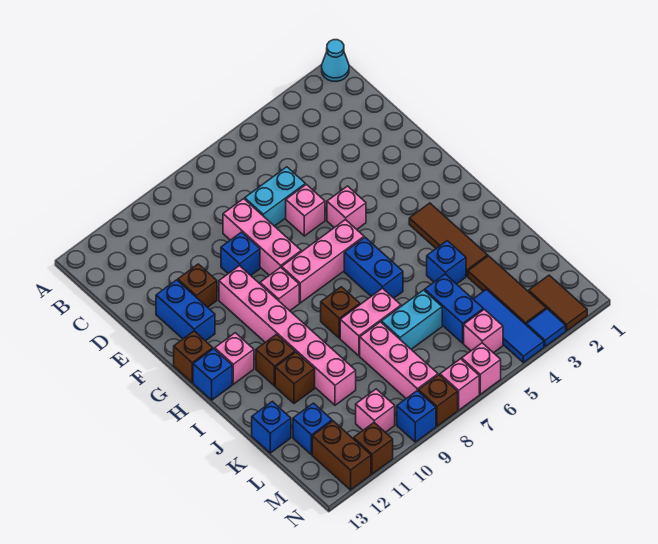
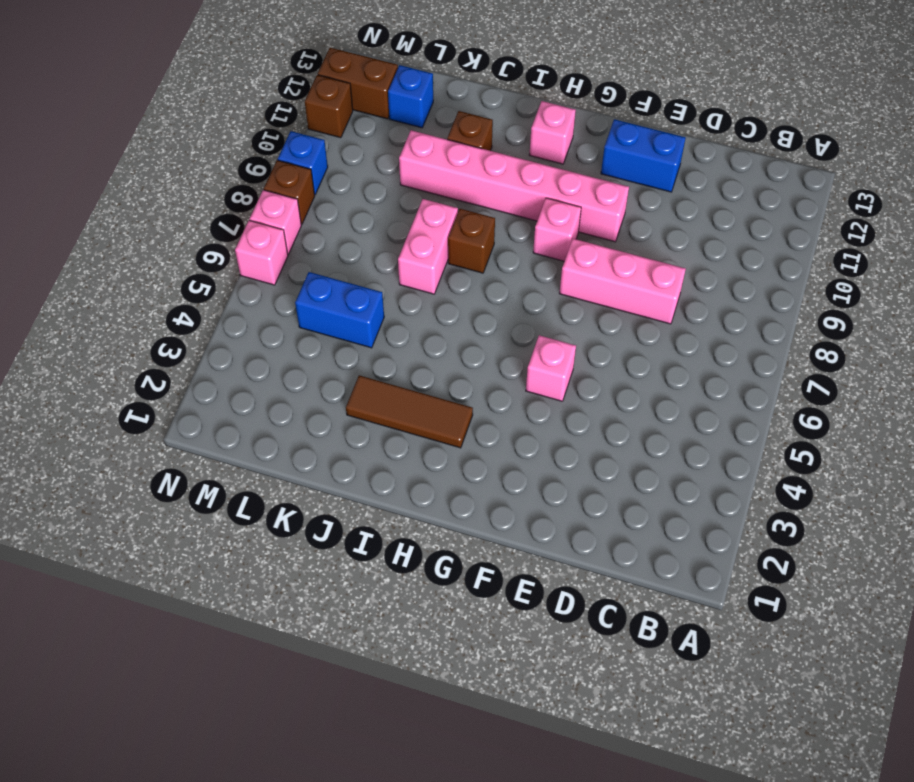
none -> cyan cone A1 level 1
none -> cyan brick D6:D7 level 1
none -> pink brick E6 level 1
none -> blue brick E9 level 1

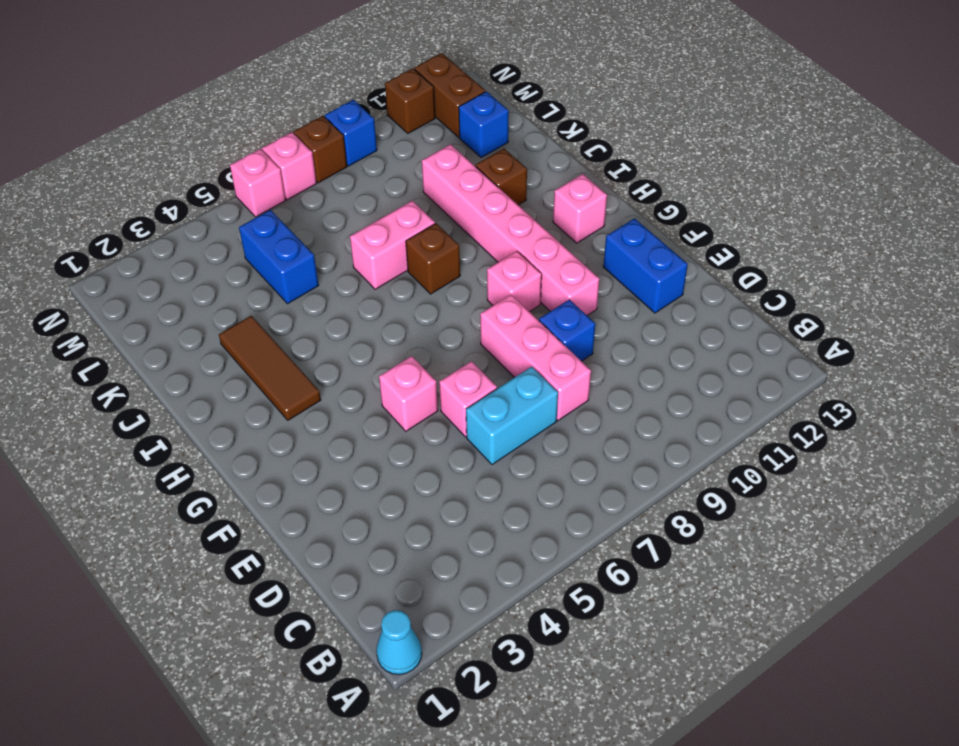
none -> brown brick E11 level 1
none -> pink brick G6:G8 level 1
none -> brown brick G13 level 1
none -> blue brick H6:I6 level 1

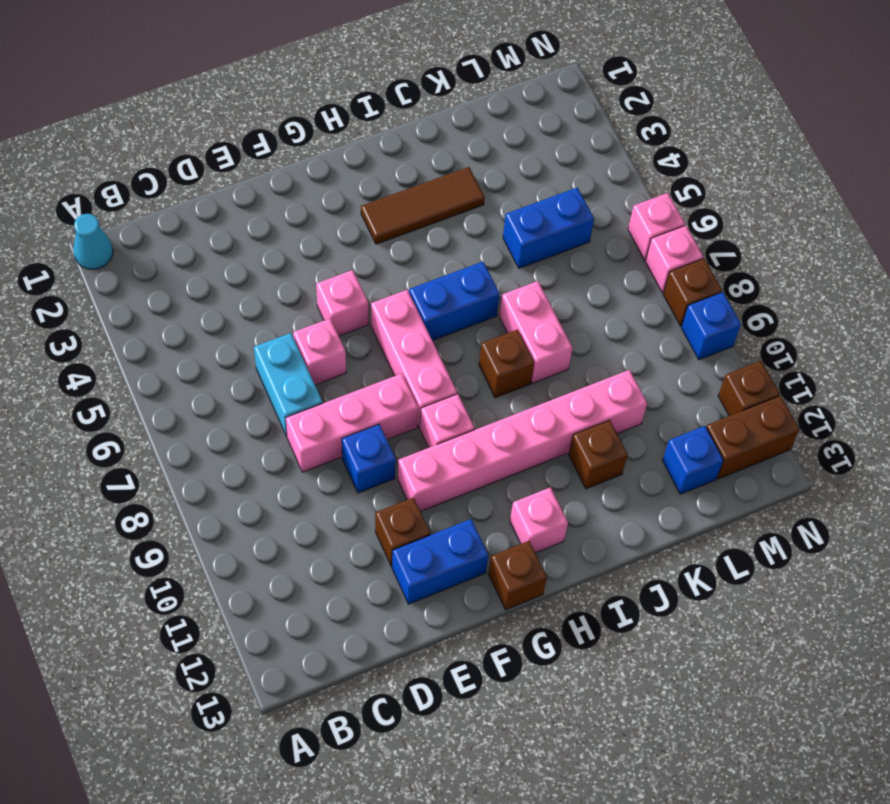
none -> blue brick H13 level 1
none -> brown brick I11 level 1
none -> blue brick J4 level 1
none -> brown tile K3:M3 level 1

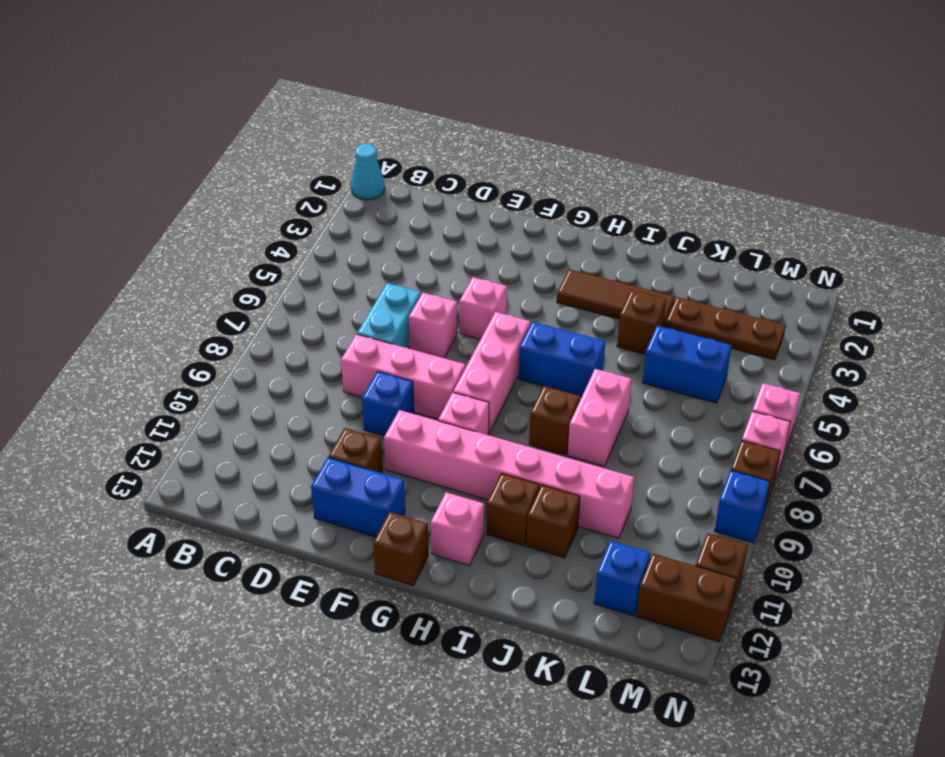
brown brick J4 level 1 -> blue brick J4 level 1
brown plate K3:M3 level 1 -> brown tile K3:M3 level 1
none -> blue brick H13 level 1
none -> cyan brick K6:K7 level 1
none -> pink brick K8:M8 level 1
none -> blue brick K13 level 1

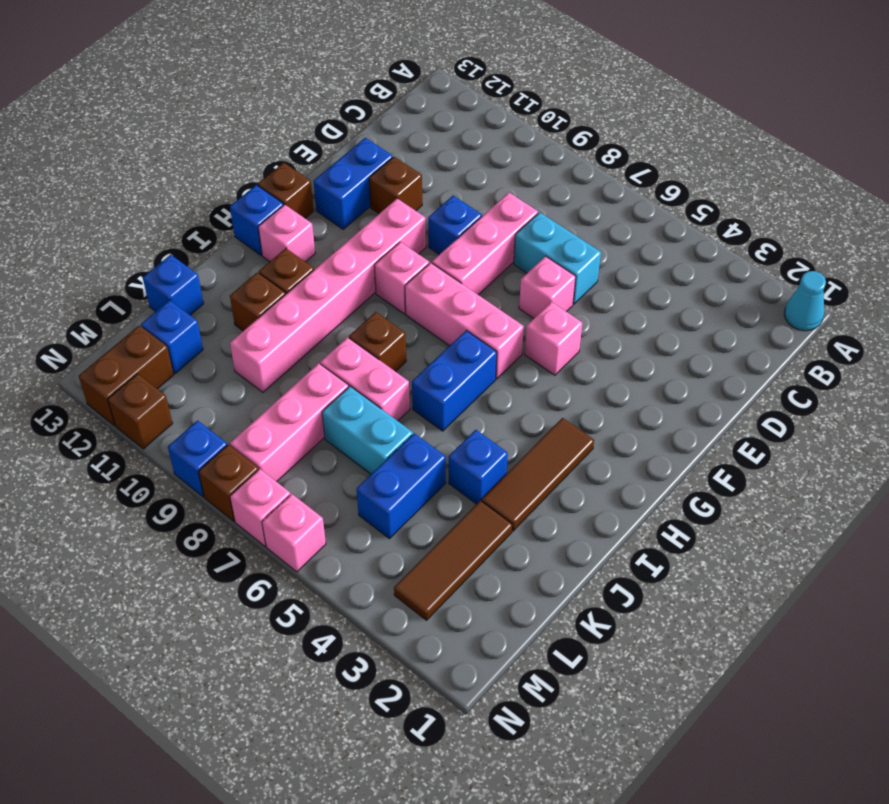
none -> blue tile L4:N4 level 1
none -> brown tile M2:N2 level 1
none -> pink brick M5 level 1
none -> pink brick M10 level 1

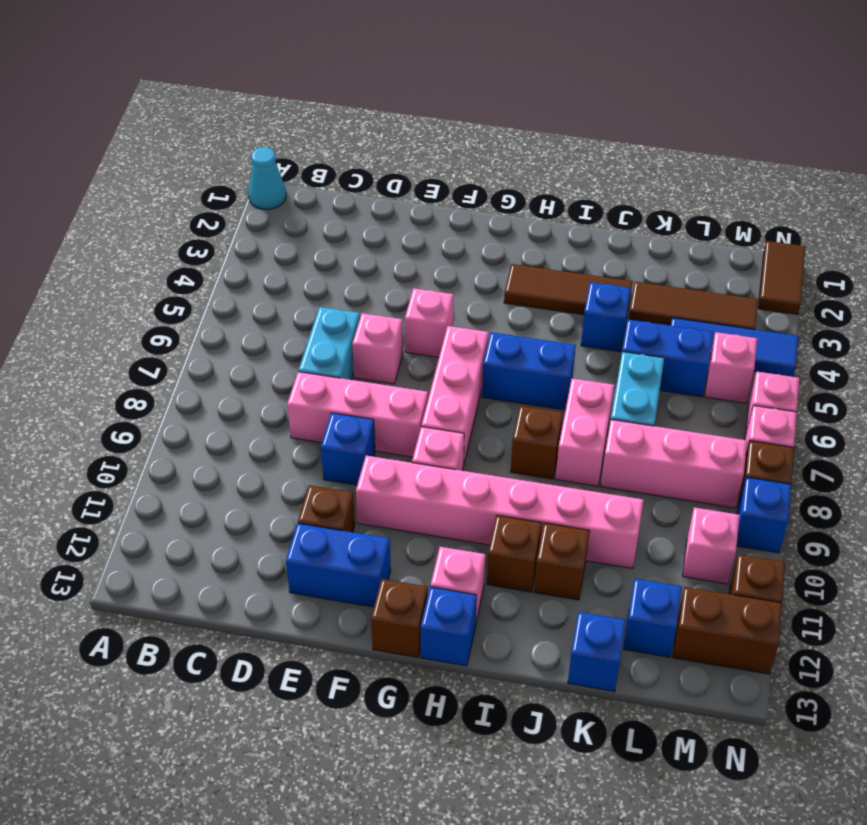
brown tile N1:N2 level 1 -> brown tile M2:N2 level 1
none -> blue tile N3 level 1

